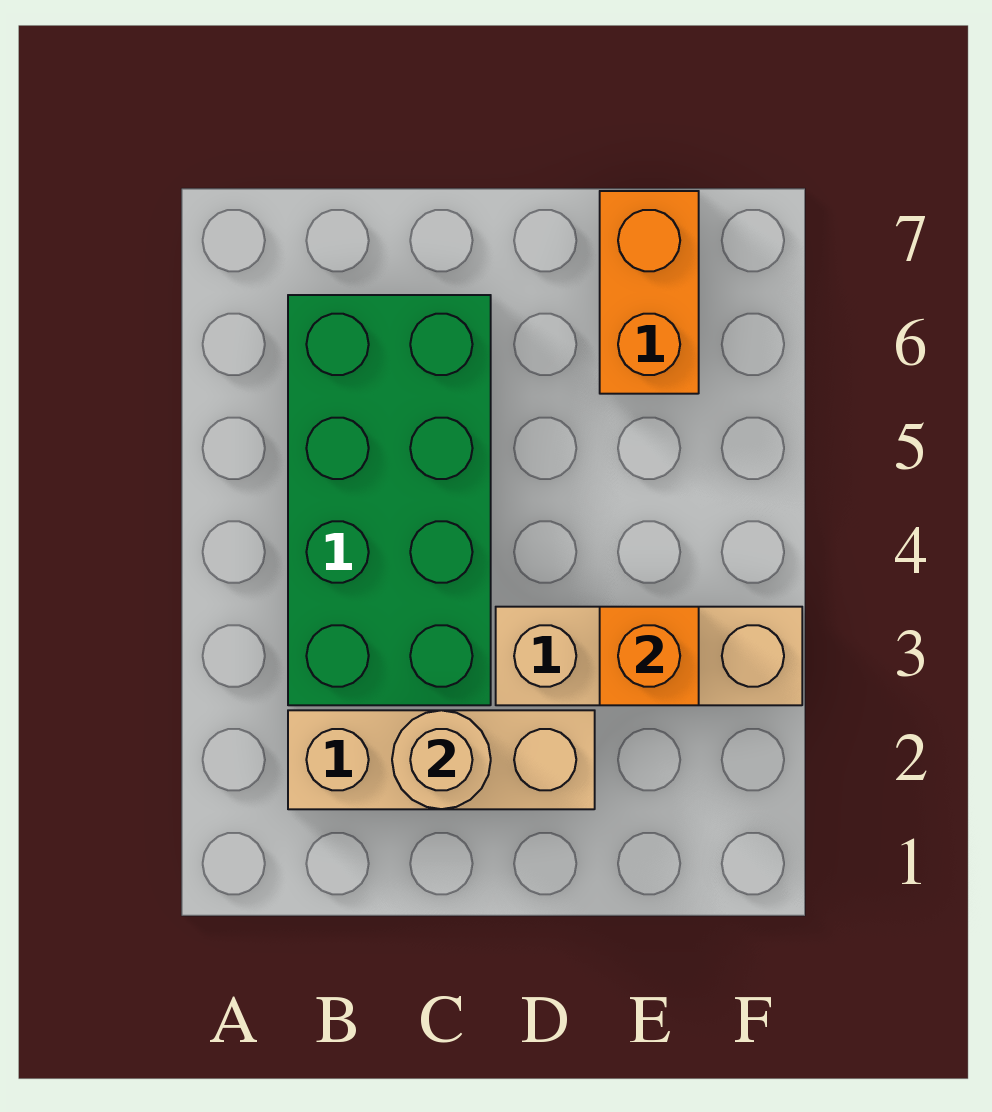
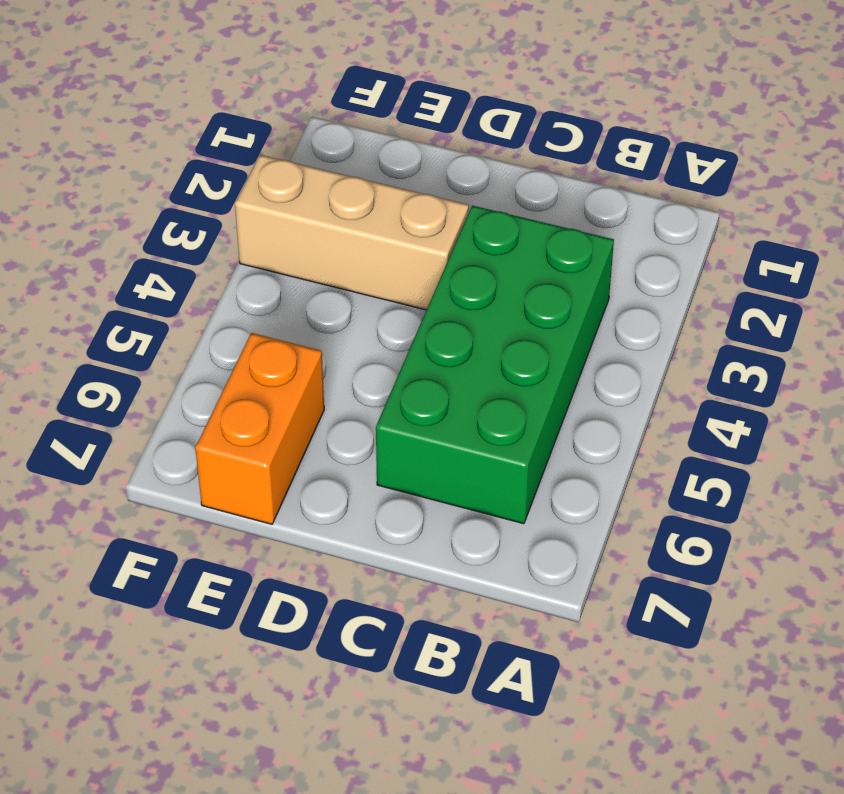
none -> tan brick B2:D2 level 1
none -> tan round brick C2 level 2

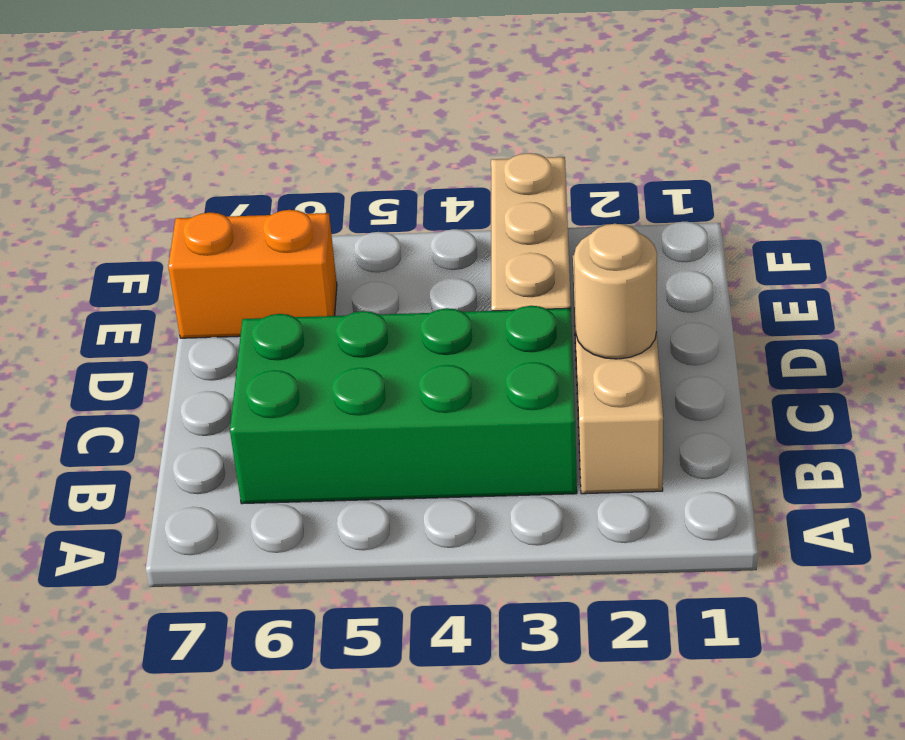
none -> orange brick E3 level 2

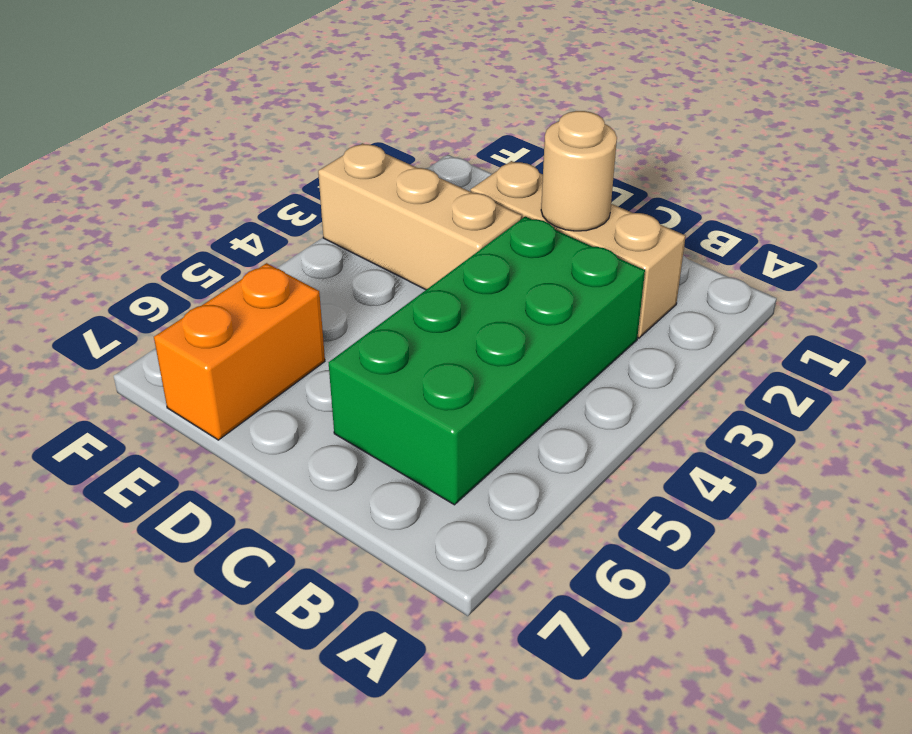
none -> orange brick E3 level 2

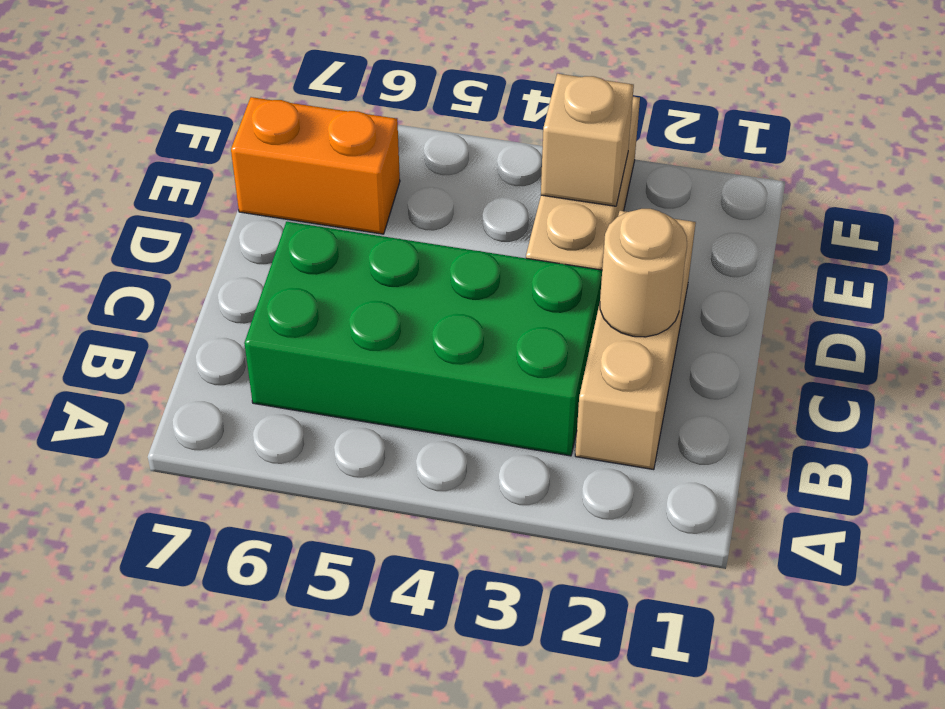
tan brick E3 level 2 -> orange brick E3 level 2

